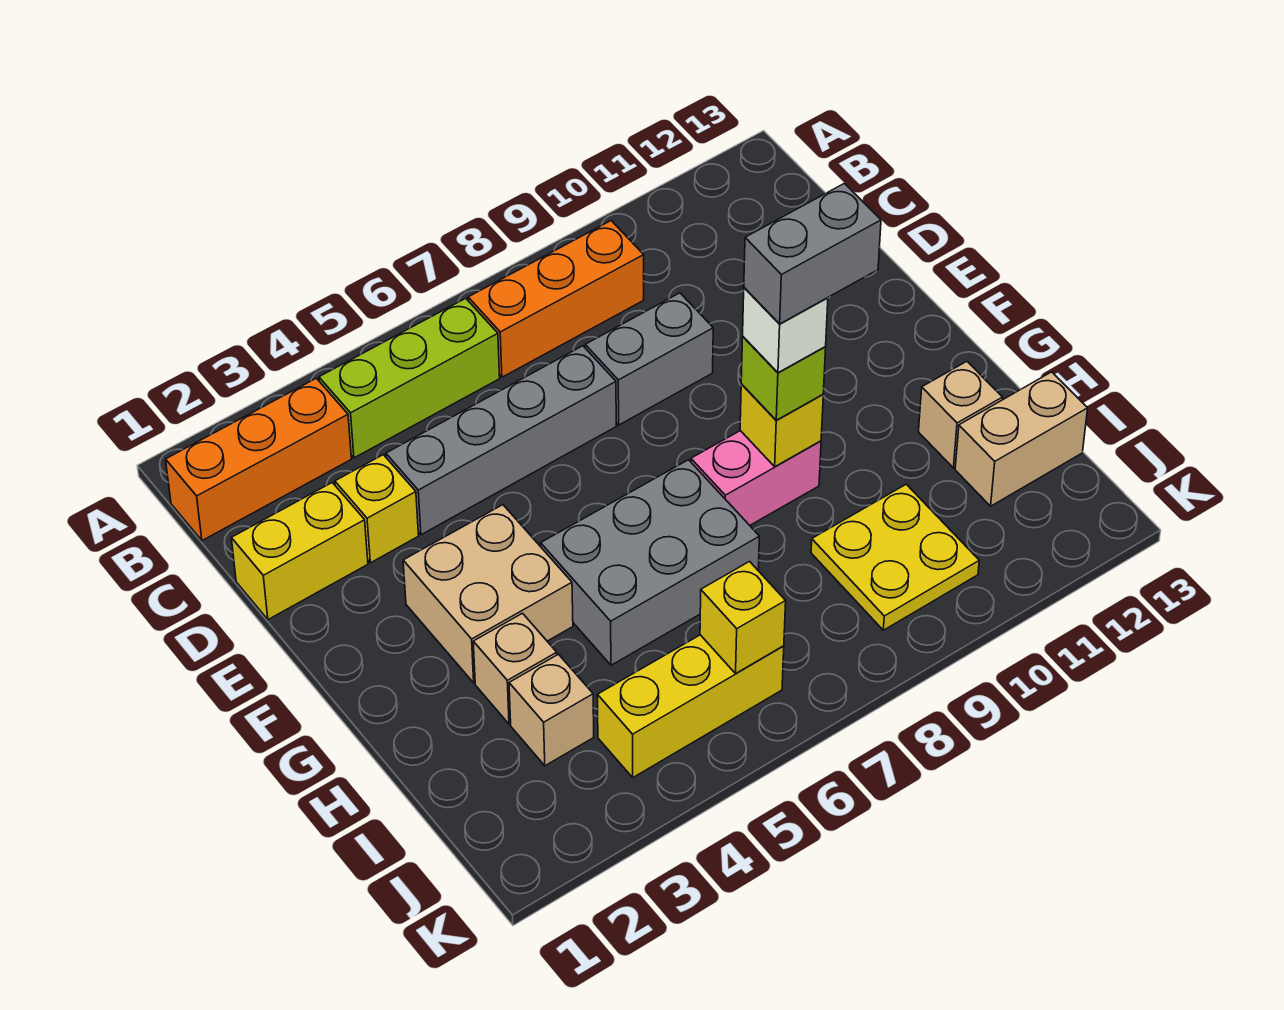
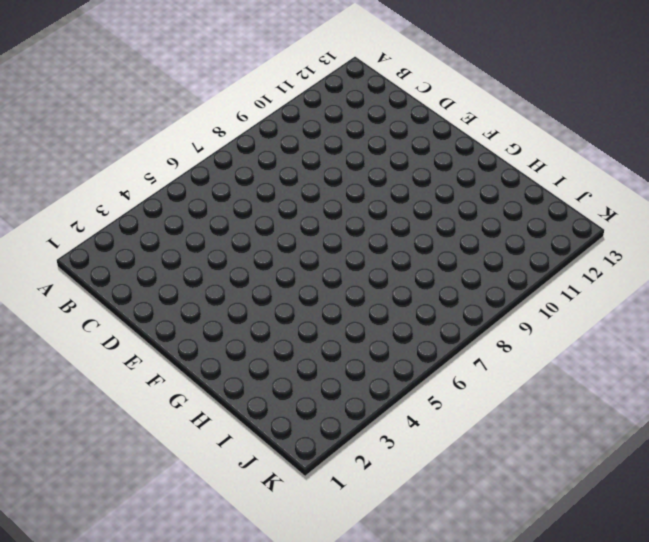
none -> orange brick B1:B3 level 1
none -> lime brick B4:B6 level 1
none -> orange brick B7:B9 level 1

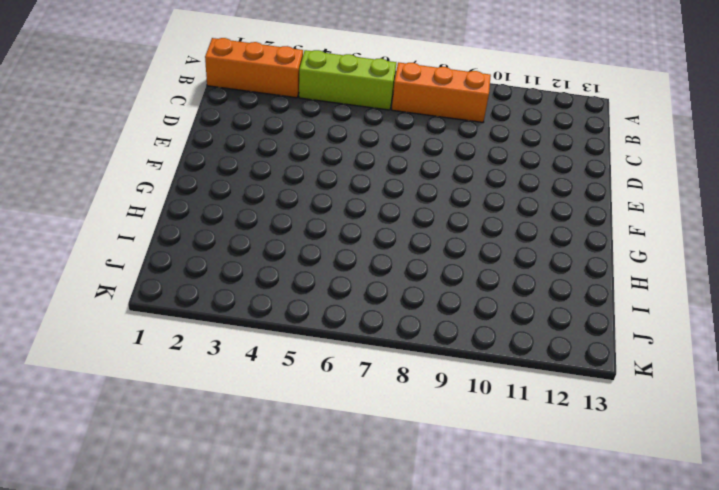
none -> yellow brick D1:D2 level 1
none -> yellow brick D3 level 1
none -> grey brick D4:D7 level 1

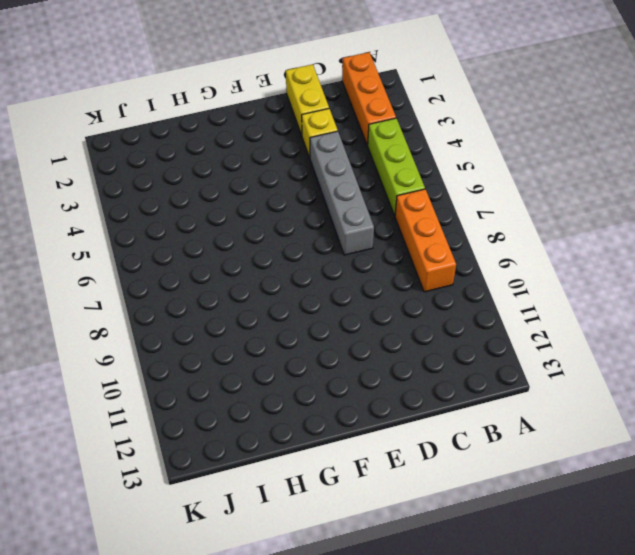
none -> grey brick D8:D9 level 1
none -> tan brick F3:G4 level 1
none -> grey brick G5:H7 level 1

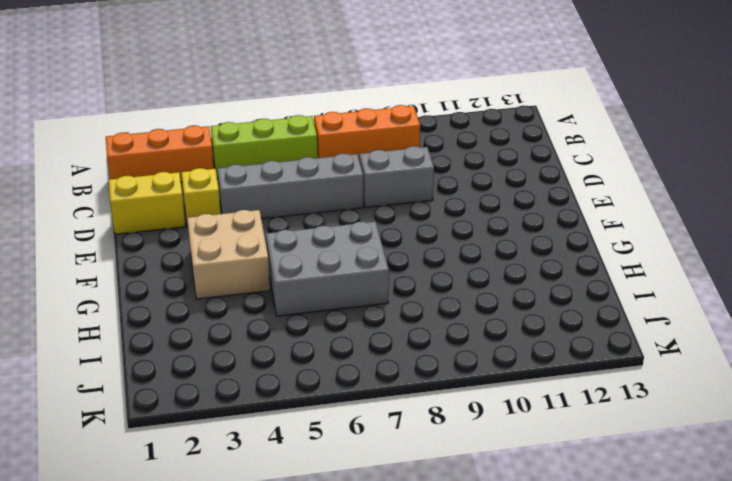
none -> pink brick G8:G9 level 1
none -> tan brick H3 level 1
none -> tan brick H12 level 1

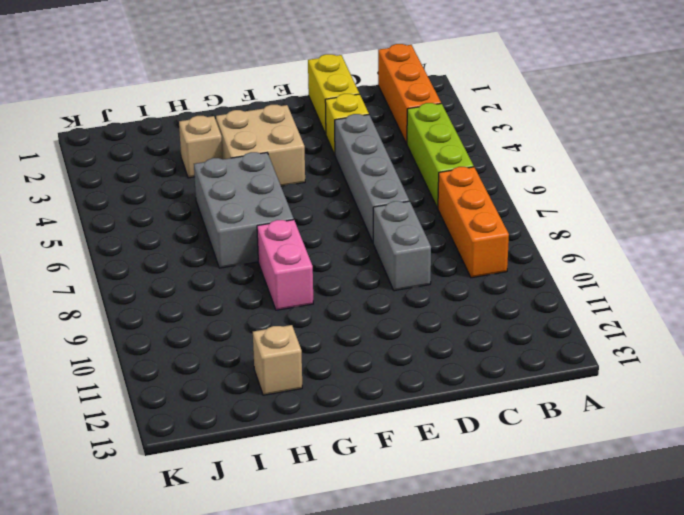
none -> tan brick I3 level 1
none -> yellow plate I9:J10 level 1
none -> tan brick I12:I13 level 1

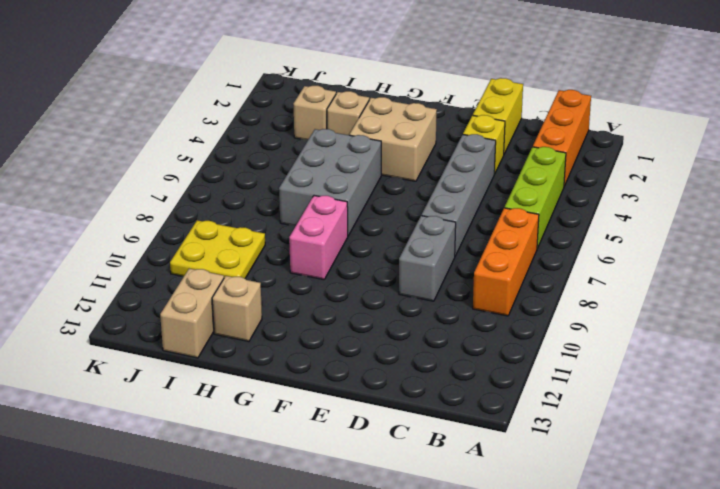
none -> yellow brick J4:J6 level 1
none -> yellow brick G9 level 2
none -> yellow brick J6 level 2

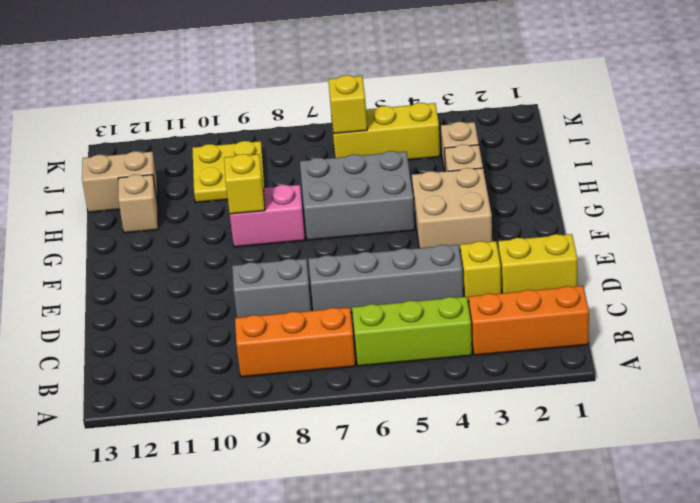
none -> lime brick G9 level 3
none -> white brick G9 level 4
none -> grey brick G9:G10 level 5

